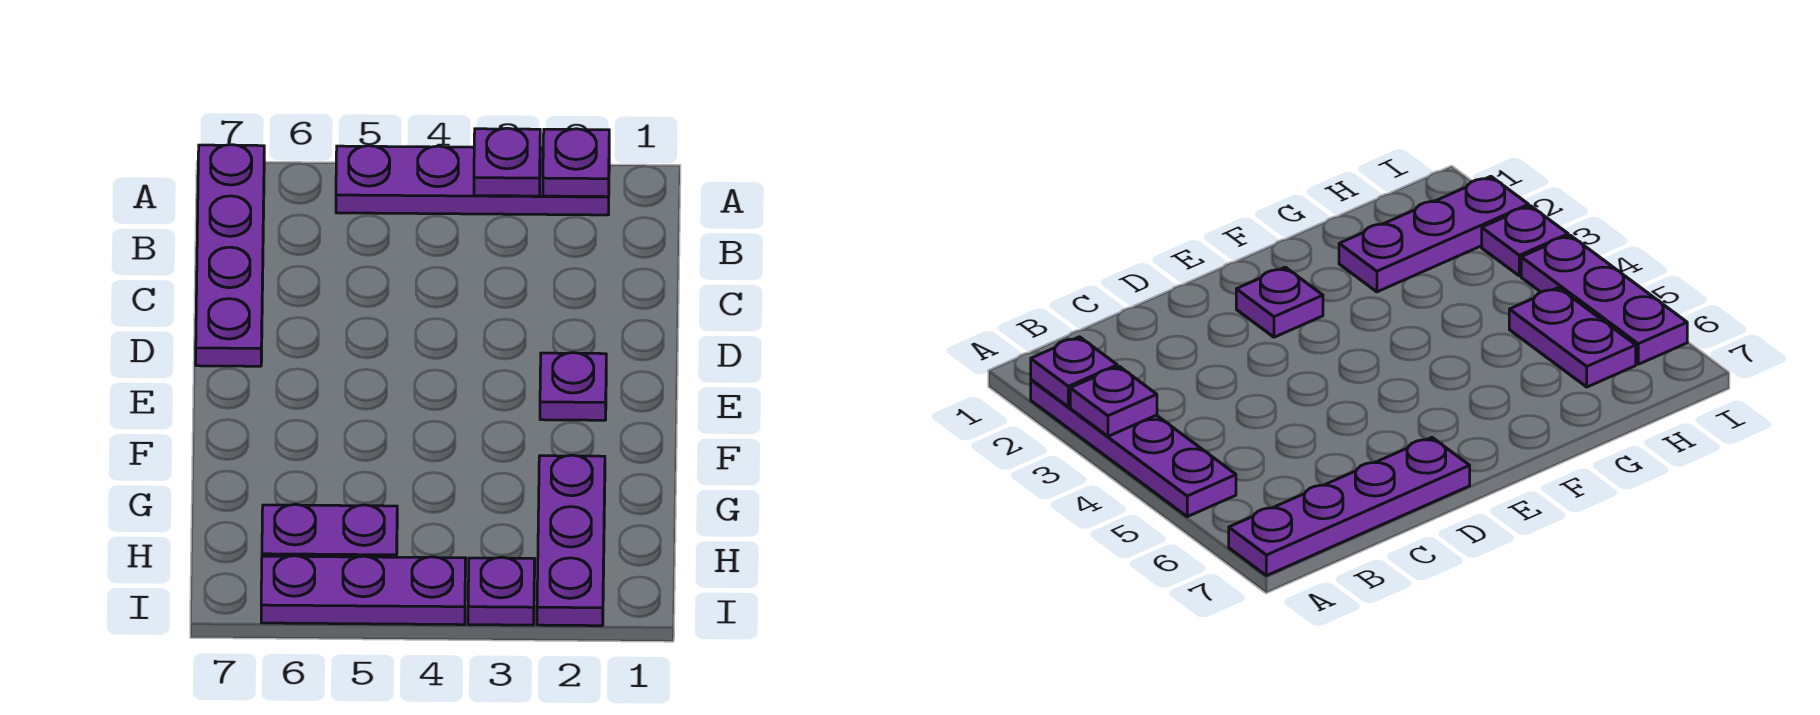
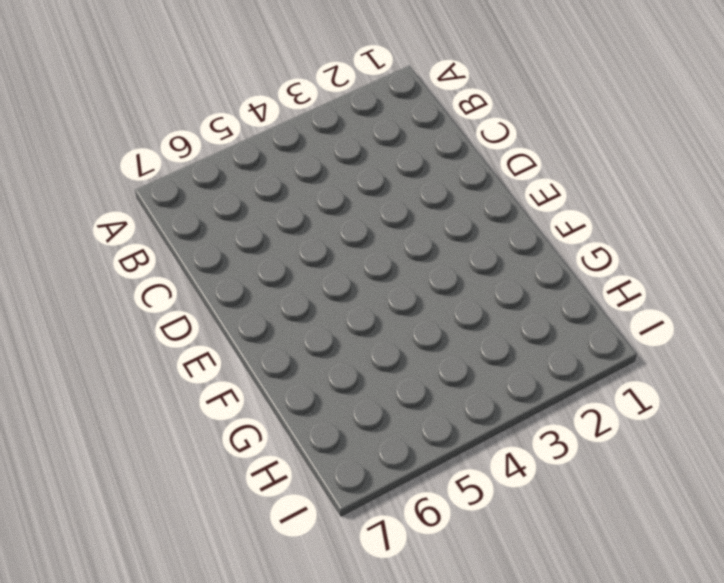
none -> purple plate A2:A5 level 1
none -> purple plate A7:D7 level 1

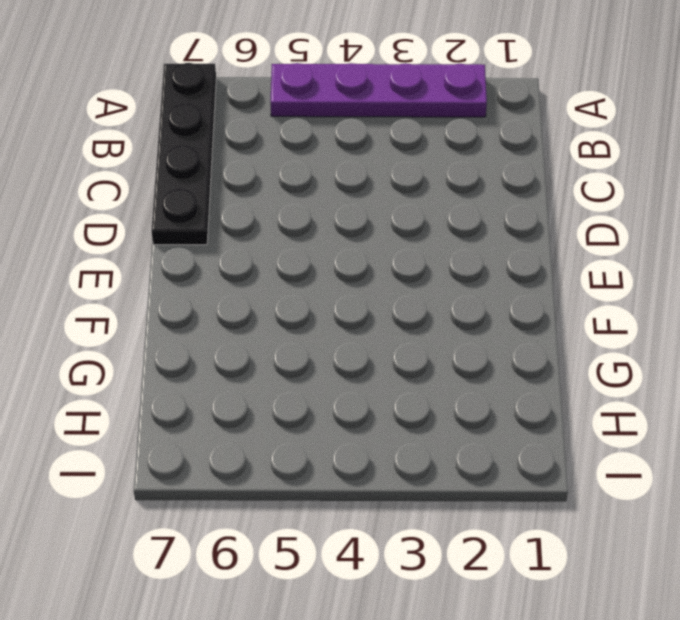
black plate A7:D7 level 1 -> purple plate A7:D7 level 1
none -> purple plate E2 level 1
none -> purple plate G2:I2 level 1

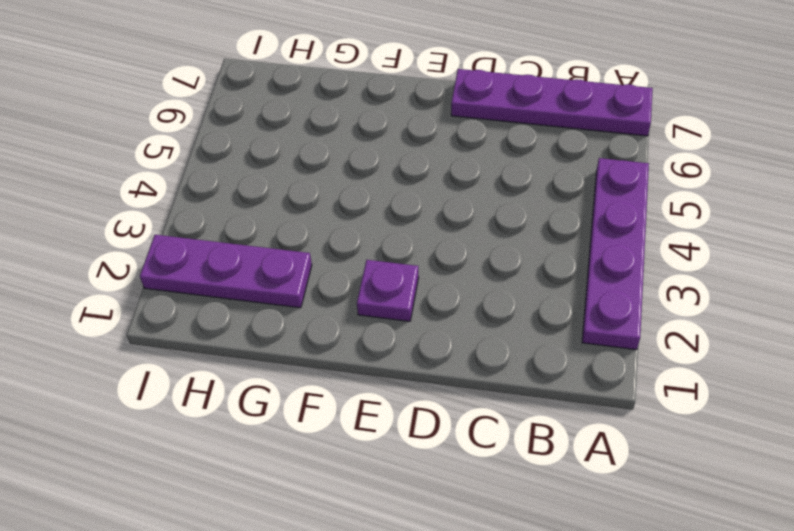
none -> purple plate H5:H6 level 1
none -> purple plate I3 level 1

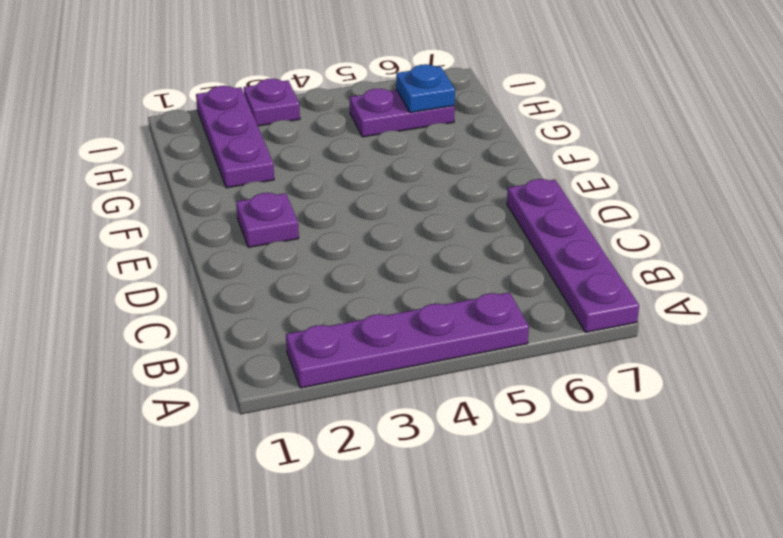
blue plate H6 level 2 -> none
none -> purple plate I4:I6 level 1
none -> purple plate A2 level 2

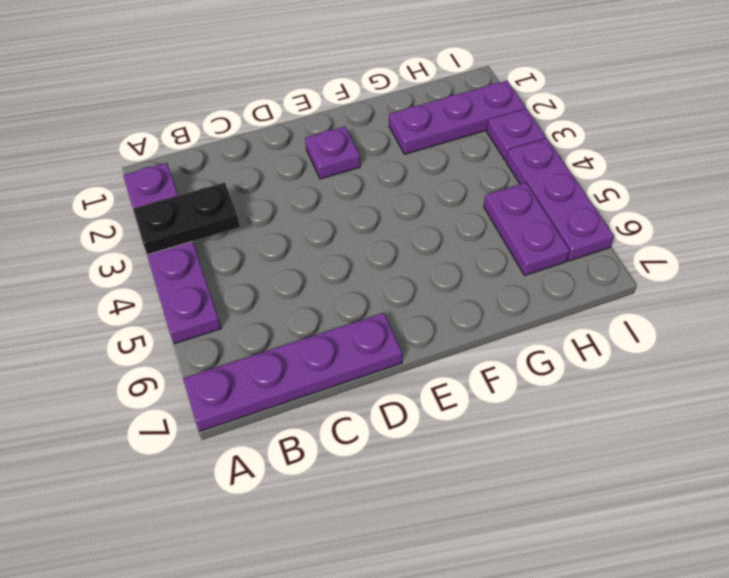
black plate A3:B3 level 2 -> purple plate A3 level 2

